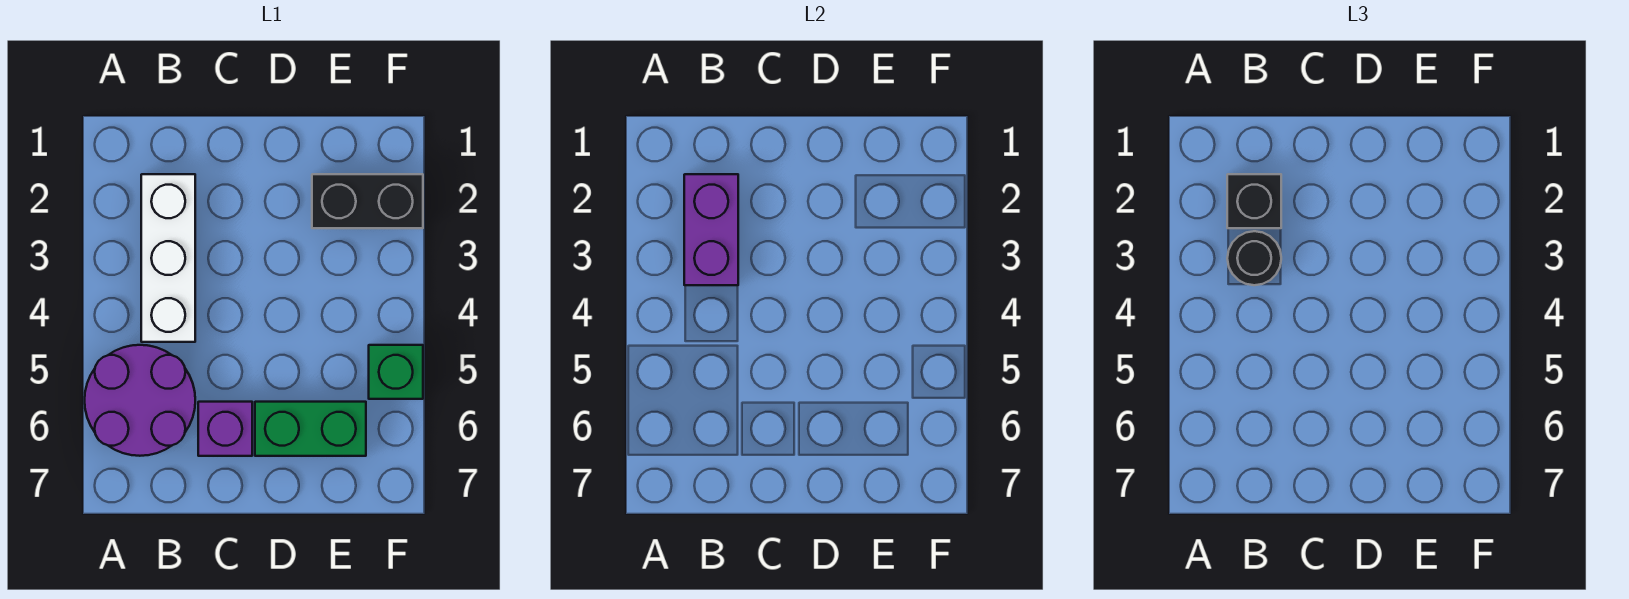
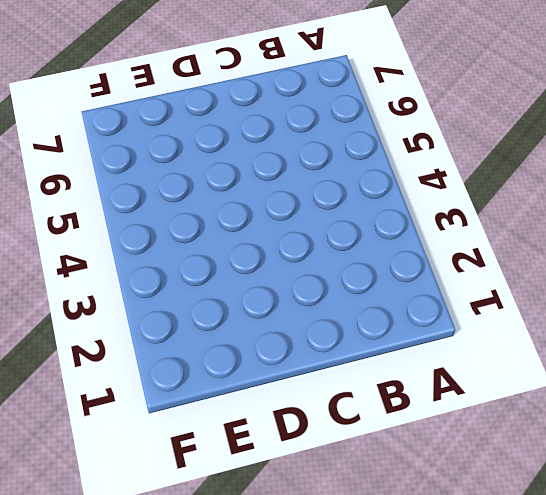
none -> purple round brick A5:B6 level 1
none -> white brick B2:B4 level 1

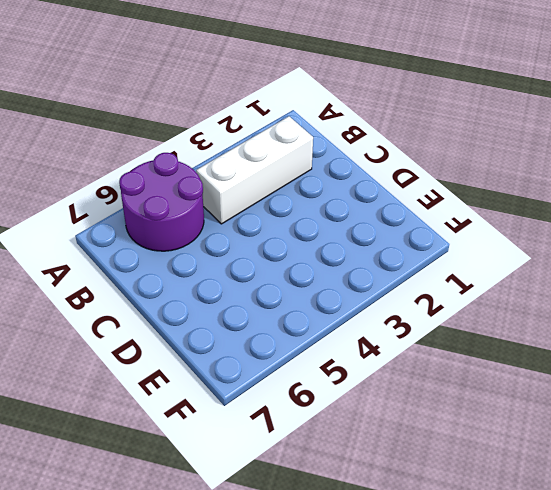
none -> purple brick C6 level 1
none -> green brick D6:E6 level 1

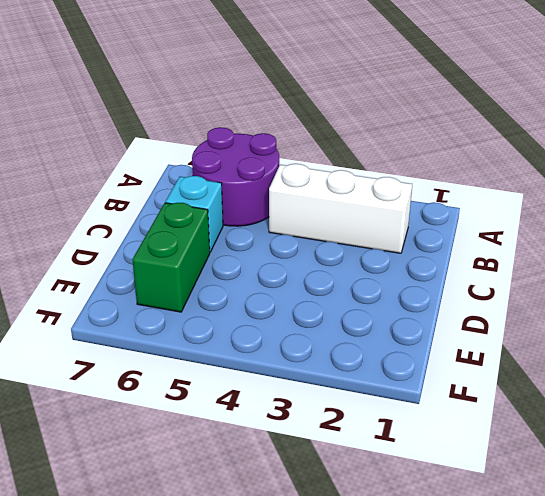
cyan brick C6 level 1 -> purple brick C6 level 1
none -> black brick E2:F2 level 1
none -> green brick F5 level 1

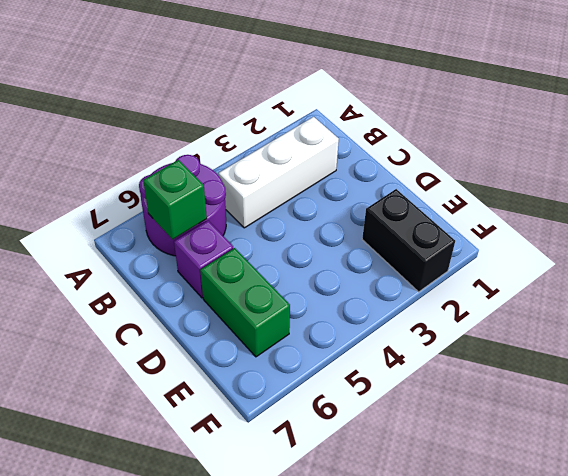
green brick B6 level 2 -> green brick F5 level 1
none -> purple brick B2:B3 level 2
none -> black brick B2 level 3

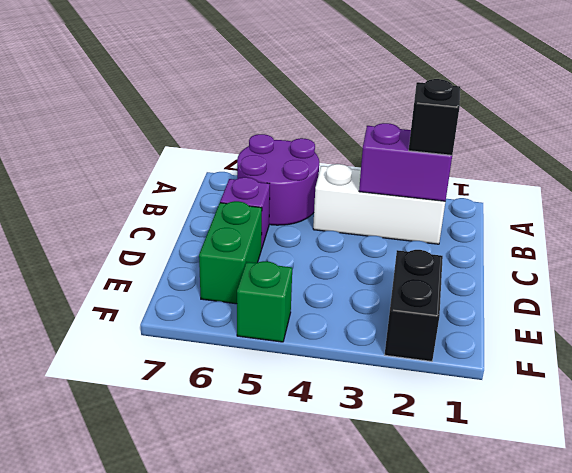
none -> black round brick B3 level 3

